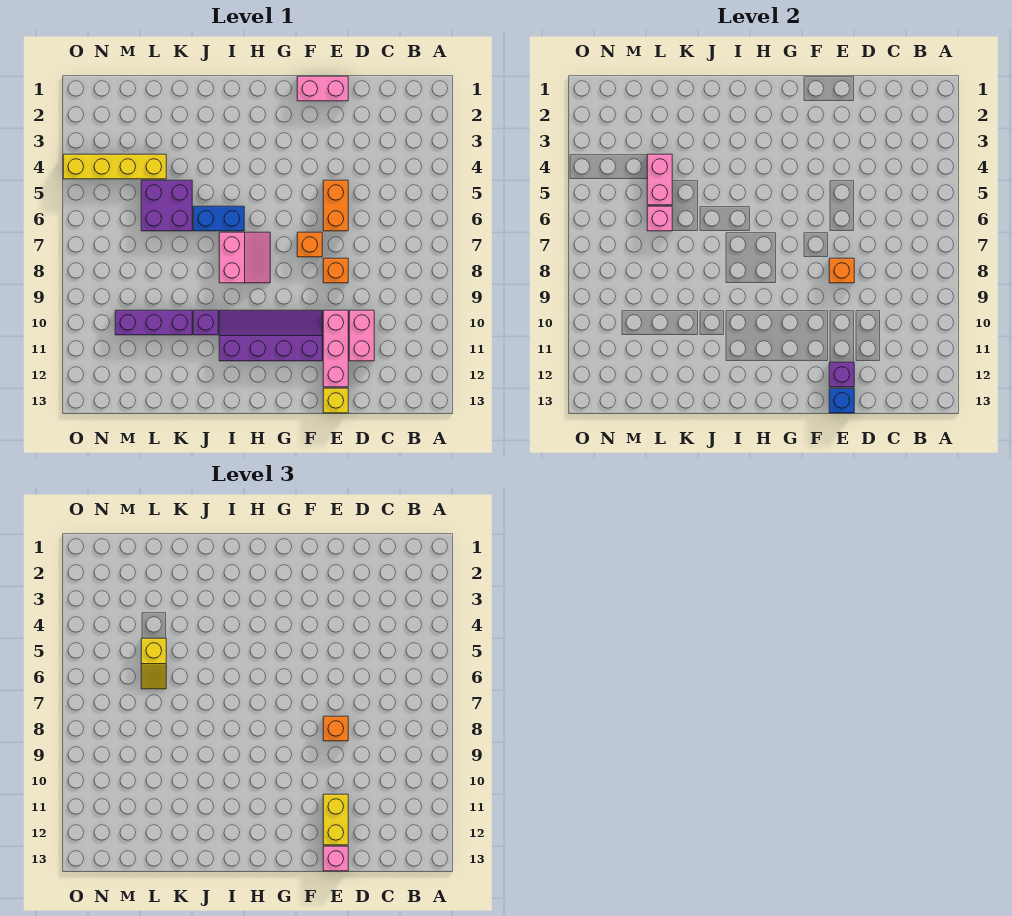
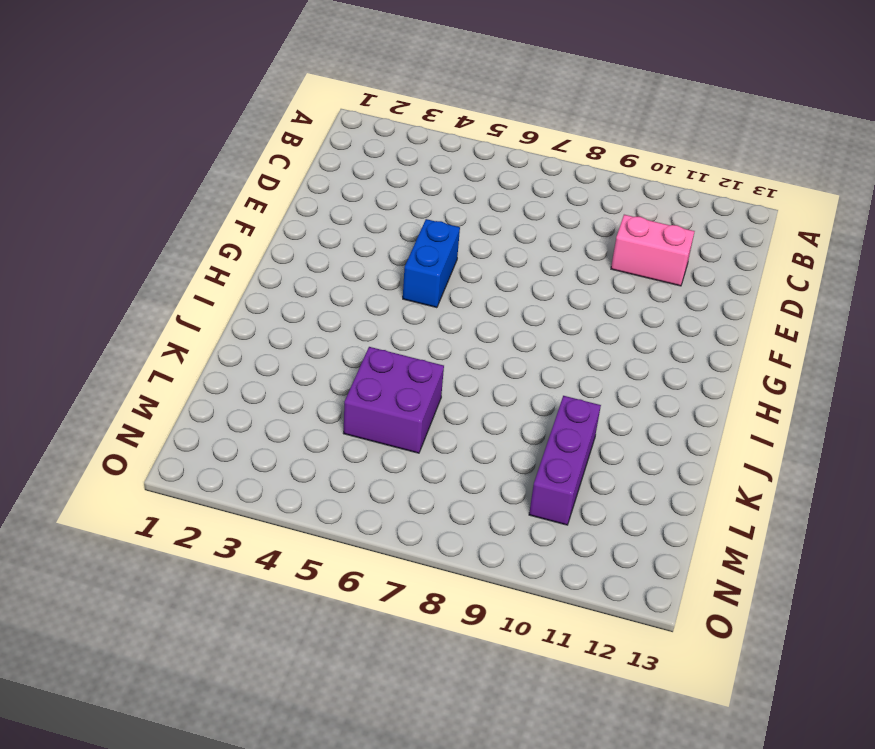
blue brick F5:G5 level 1 -> blue brick I6:J6 level 1
none -> pink brick E1:F1 level 1
none -> orange brick E5:E6 level 1
none -> orange brick E8 level 1

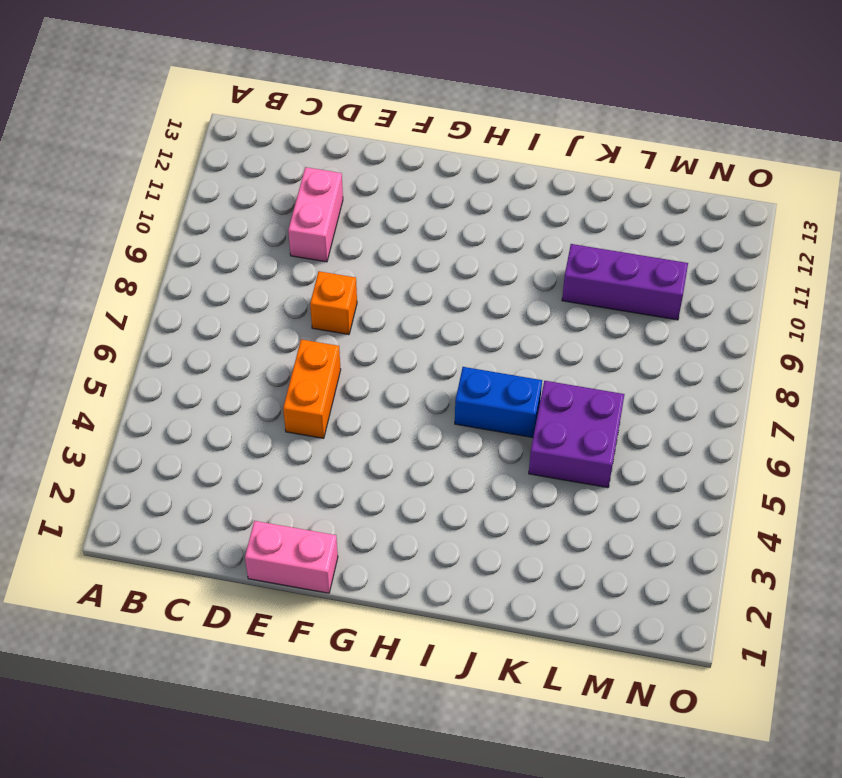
none -> pink brick E10:E12 level 1
none -> yellow brick E13 level 1
none -> orange brick F7 level 1

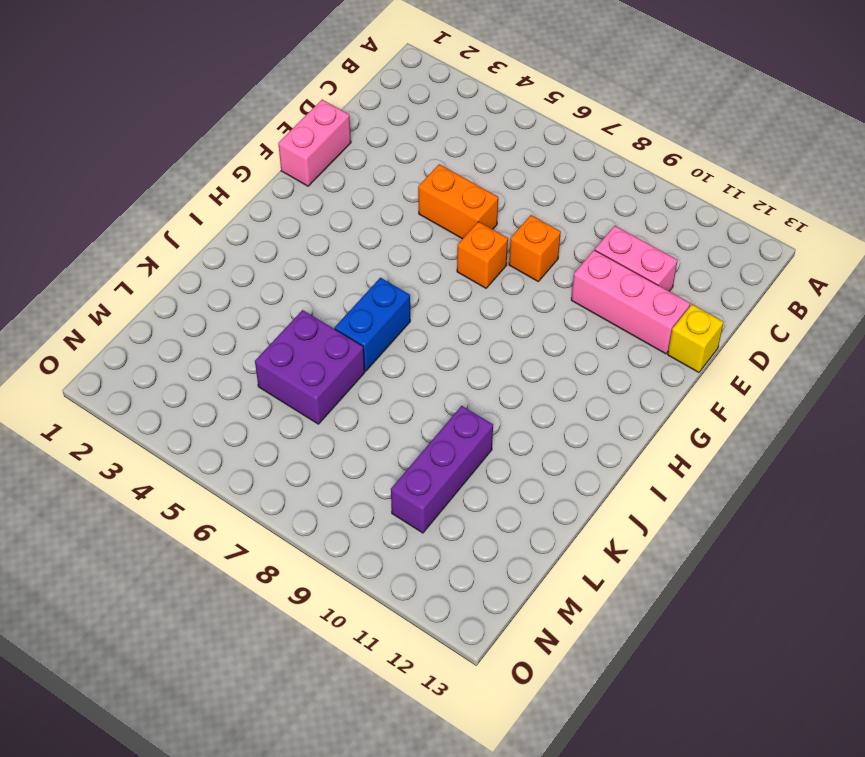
none -> purple slope F10:I11 level 1 top 11
none -> pink slope H7:I8 level 1 top I
none -> purple brick J10 level 1

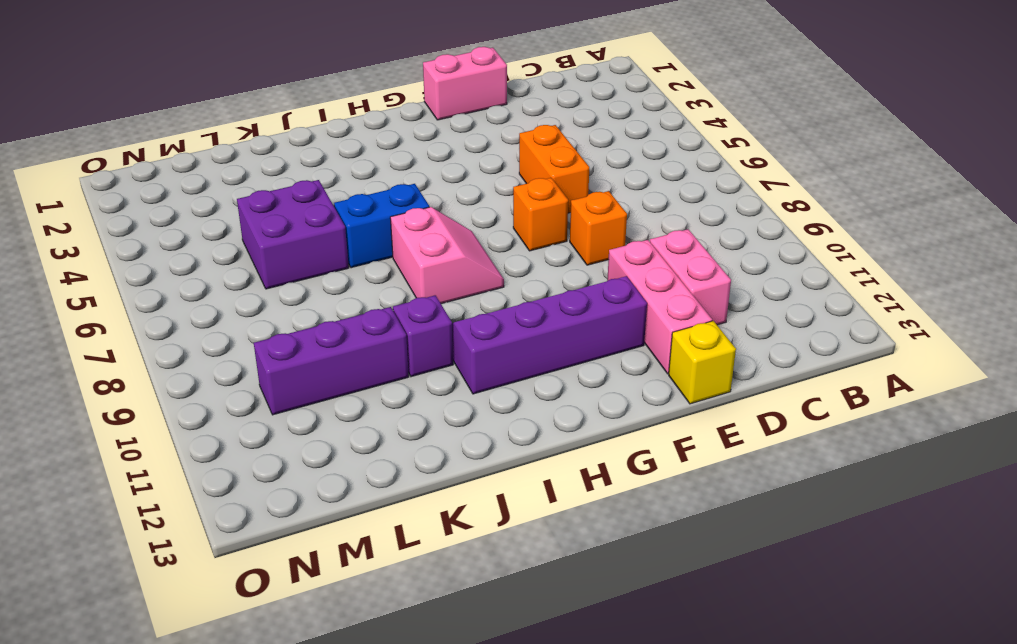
none -> yellow brick L4:O4 level 1
none -> orange brick E8 level 2
none -> purple brick E12 level 2

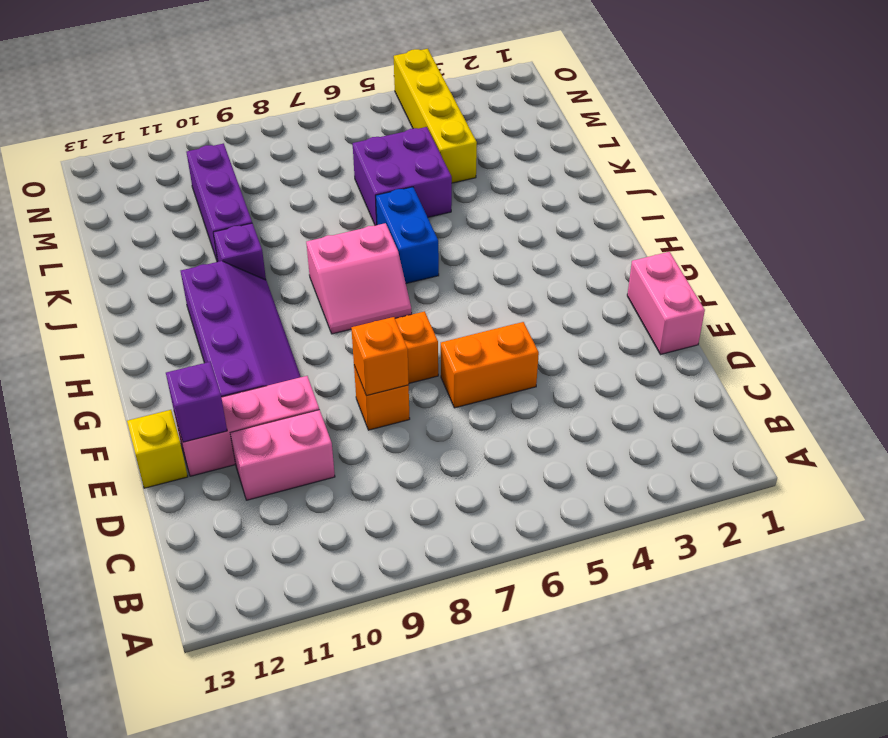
none -> blue brick E13 level 2
none -> pink brick L4:L5 level 2
none -> pink brick L6 level 2

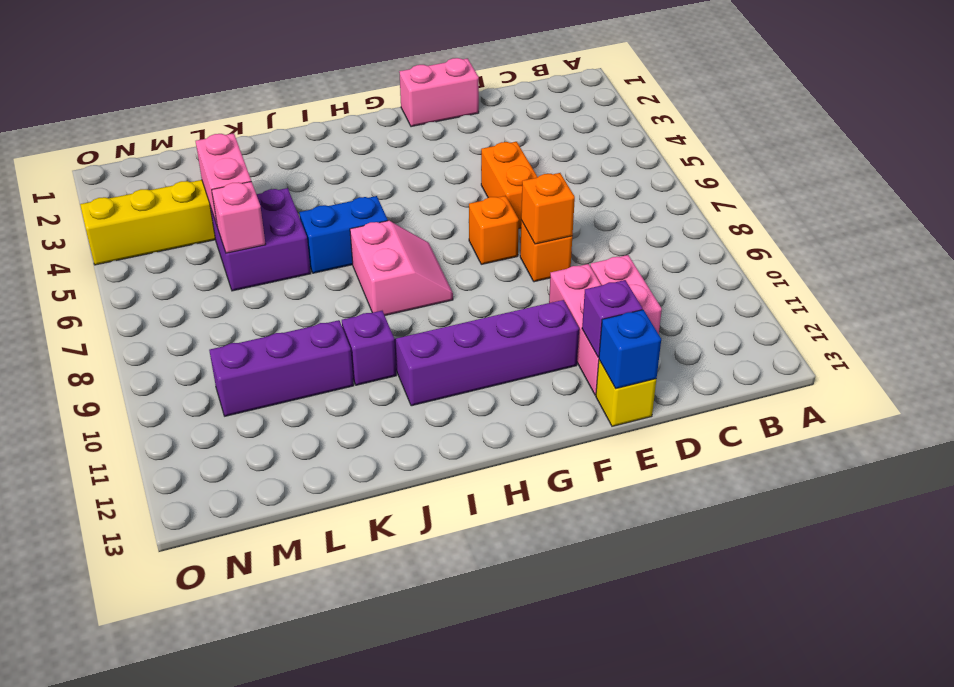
none -> orange brick E8 level 3
none -> yellow brick E11:E12 level 3
none -> pink brick E13 level 3

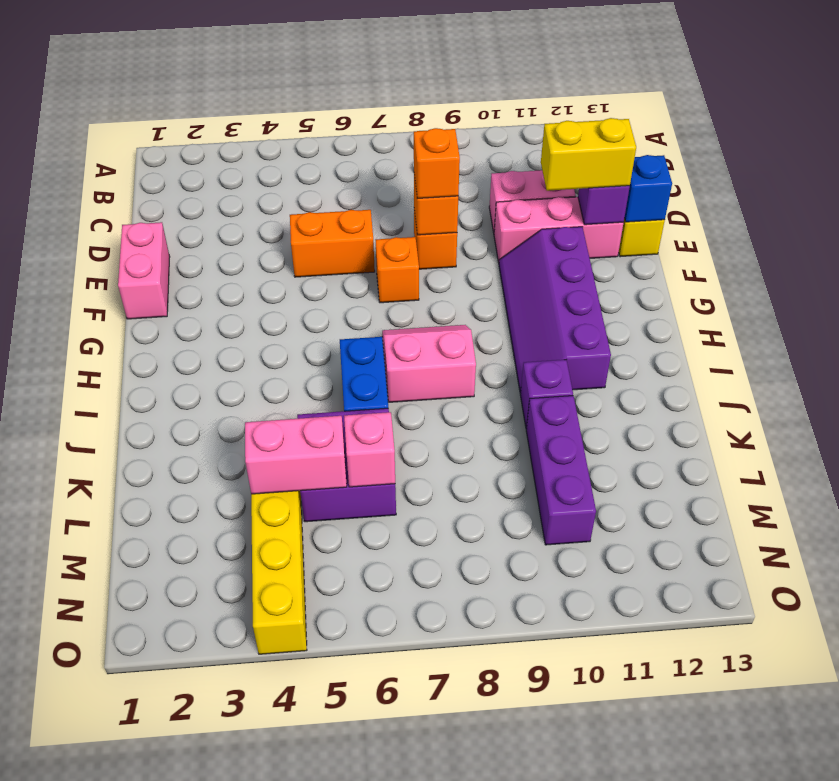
none -> pink brick E13 level 3
none -> yellow slope L5:L6 level 3 top 5

